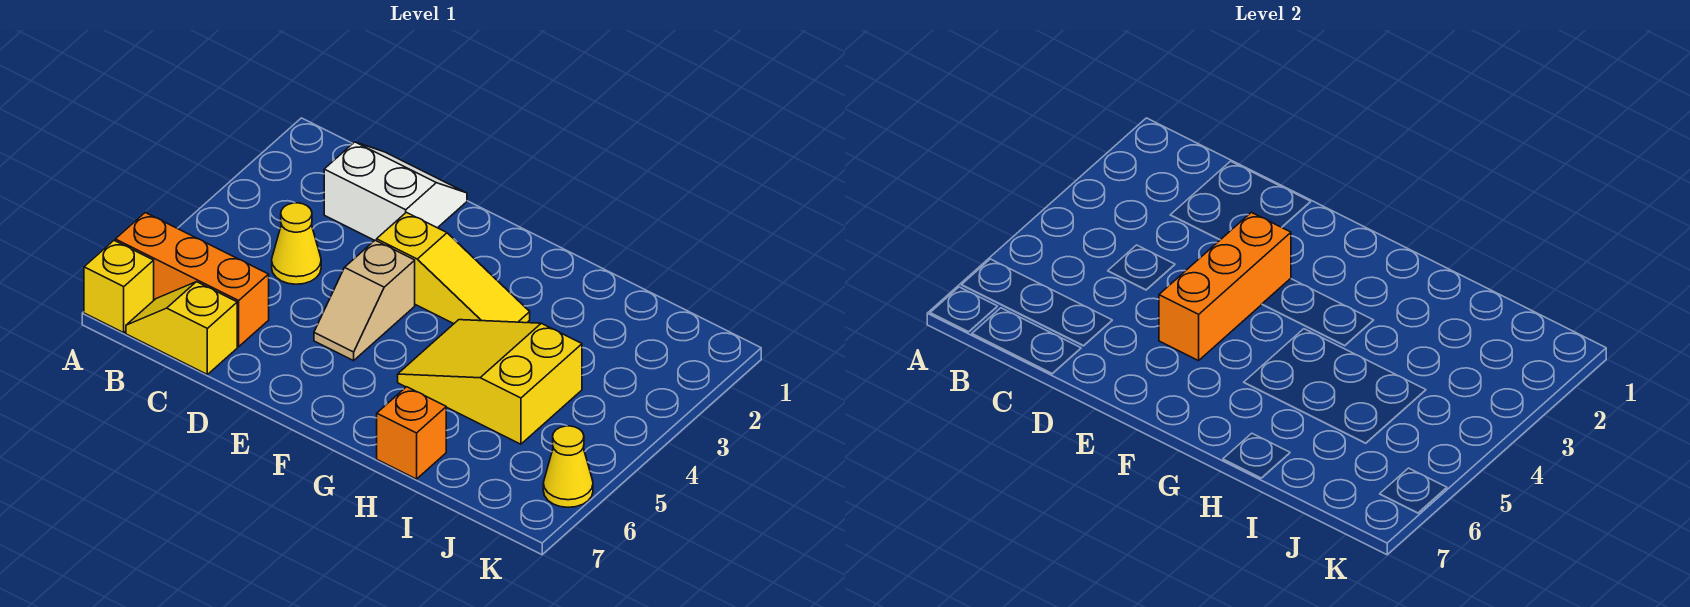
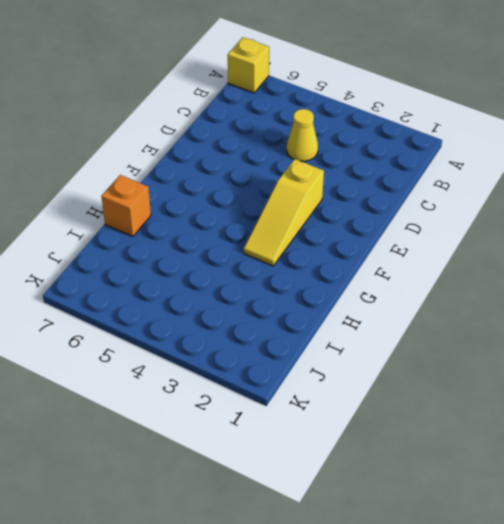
none -> orange brick A6:C6 level 1
none -> yellow slope B7:C7 level 1 top C

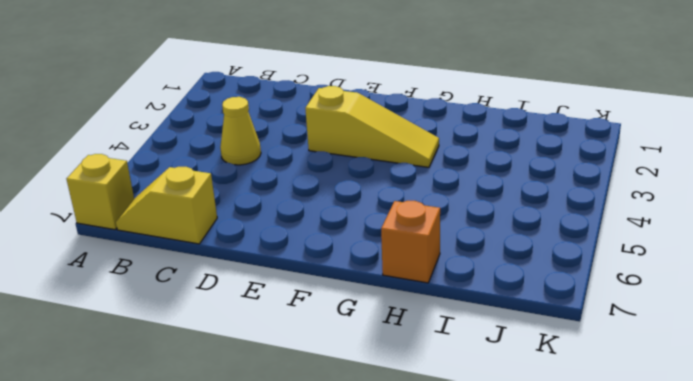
none -> orange brick A6:C6 level 1
none -> white slope C1:D2 level 1 top 2

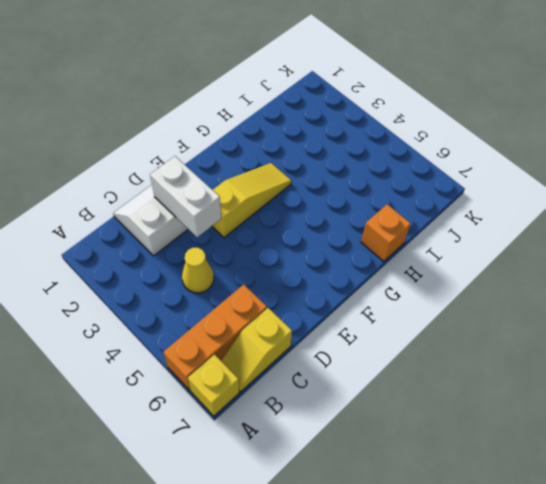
white brick D2:D3 level 2 -> none
none -> tan slope E4:E5 level 1 top 4
none -> yellow slope G4:I5 level 1 top I

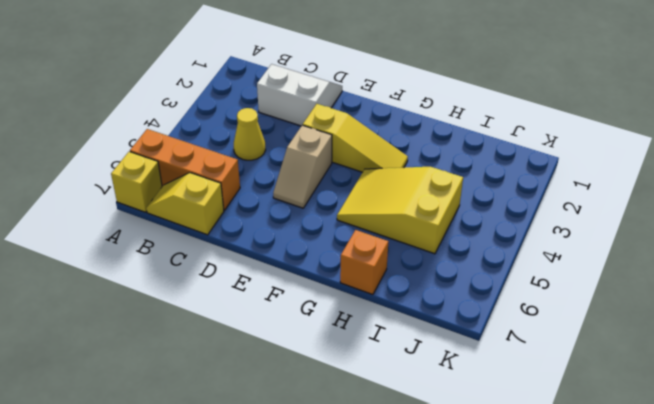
none -> yellow cone K6 level 1
none -> orange brick E3:E5 level 2

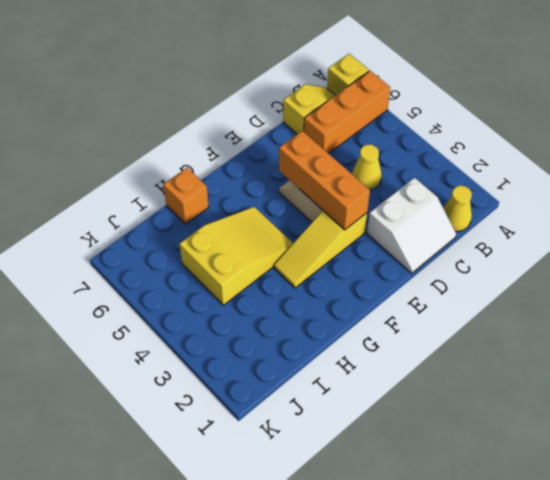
yellow cone B1 level 1 -> yellow cone K6 level 1

